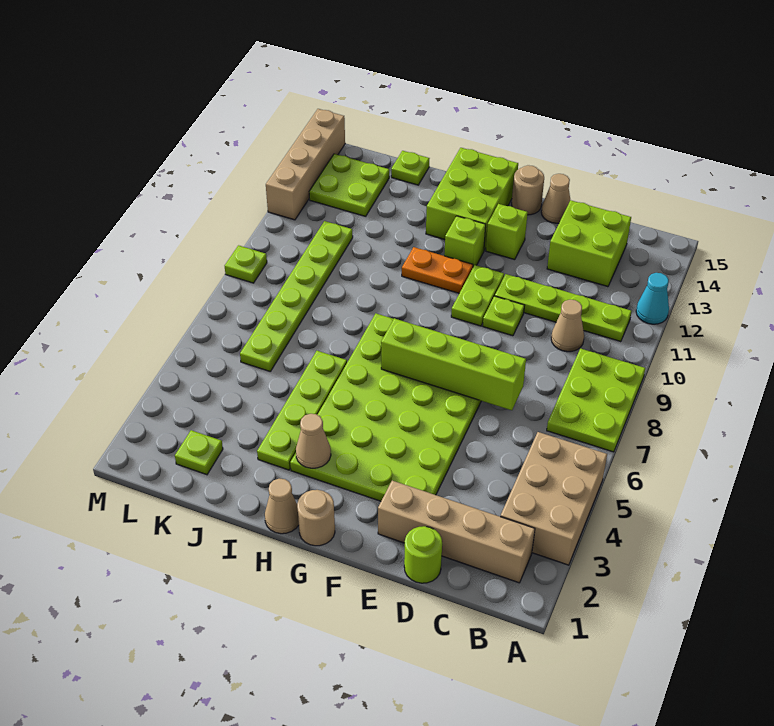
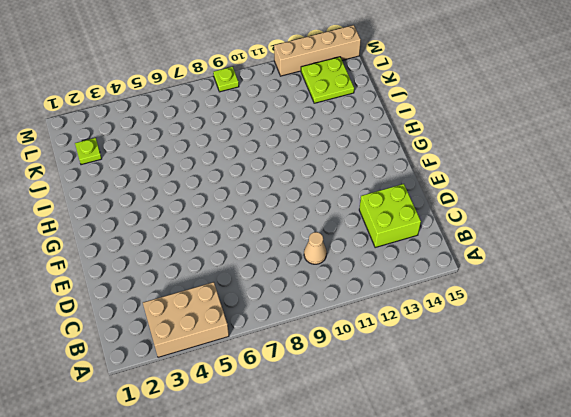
none -> lime plate A7:B9 level 1
none -> cyan cone A12 level 1
none -> tan brick B2:E2 level 1

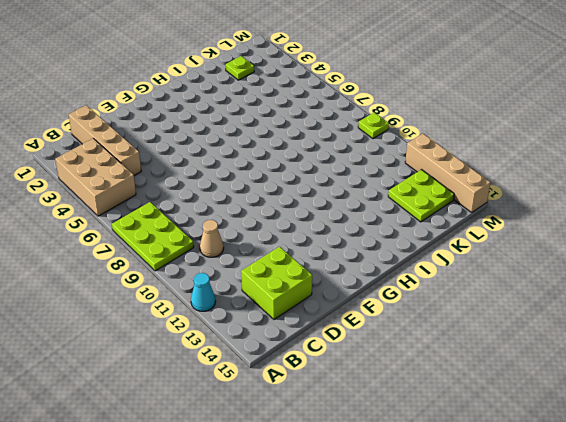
tan brick C1:C4 level 1 -> tan brick B2:E2 level 1
none -> lime plate B11:E11 level 1
none -> lime round brick D1 level 1
none -> lime plate E3:H8 level 1

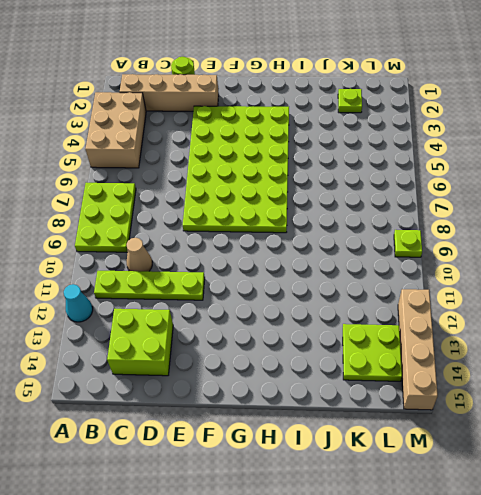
none -> lime plate E10 level 1
none -> tan cone E15 level 1
none -> lime plate F10:F11 level 1

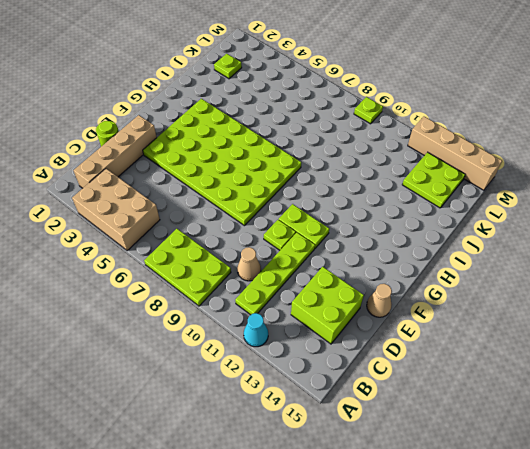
none -> lime brick F13 level 1
none -> tan round brick F15 level 1
none -> tan round brick G1 level 1

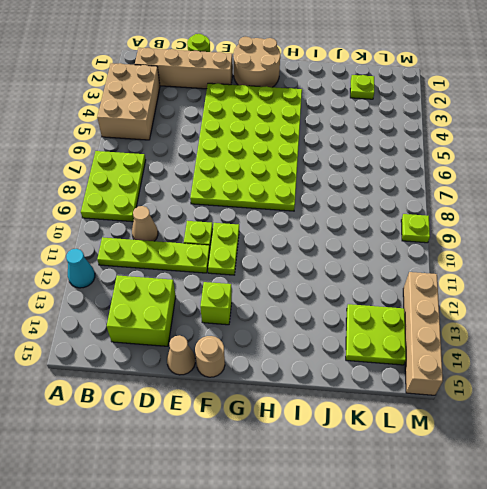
tan round brick F1:G2 level 1 -> tan round brick G1 level 1
none -> orange plate G11:H11 level 1
none -> lime brick G12 level 1
none -> lime brick G13:H15 level 1

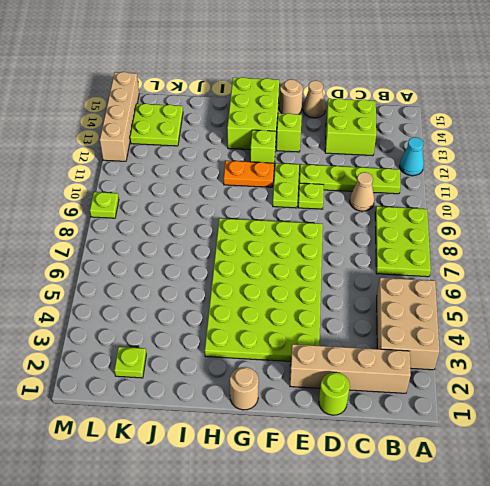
none -> tan cone H1 level 1
none -> lime plate I3:I6 level 1
none -> lime plate J15 level 1

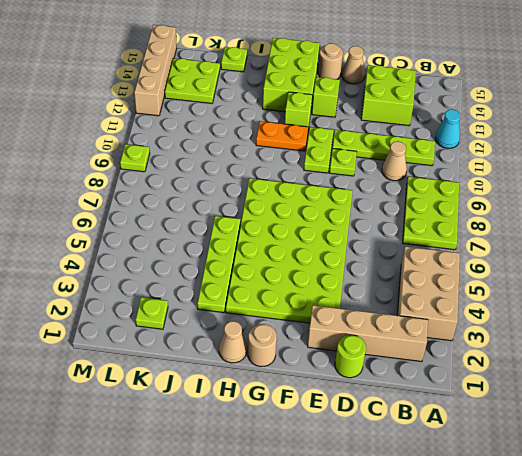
none -> lime plate K6:K11 level 1
none -> lime brick D7:G7 level 2
none -> tan cone H3 level 2

